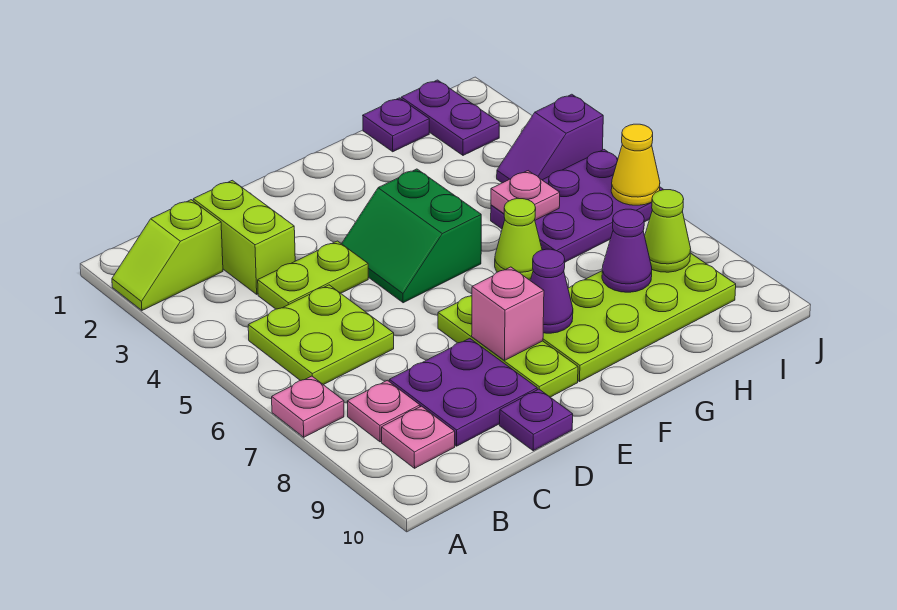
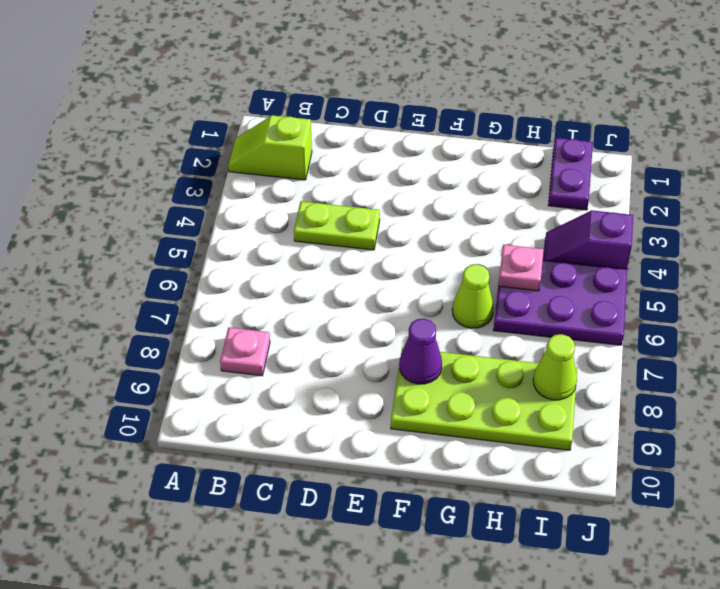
none -> pink plate A7 level 1
none -> lime plate B5:C6 level 1
none -> pink plate B9 level 1

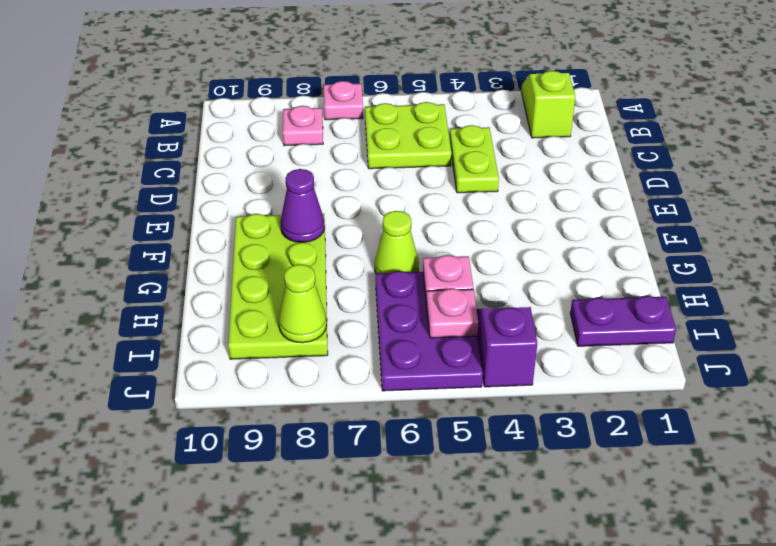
pink plate I5 level 2 -> pink plate B9 level 1
none -> lime brick C2:C3 level 1
none -> purple plate C8:D9 level 1
none -> purple plate D10 level 1

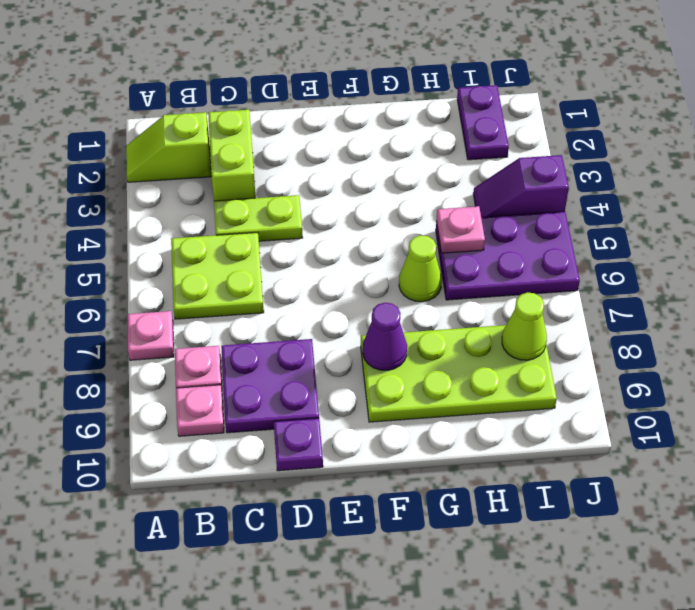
none -> green slope E4:F5 level 1 top F
none -> lime plate E7:E9 level 1
none -> purple plate H1 level 1

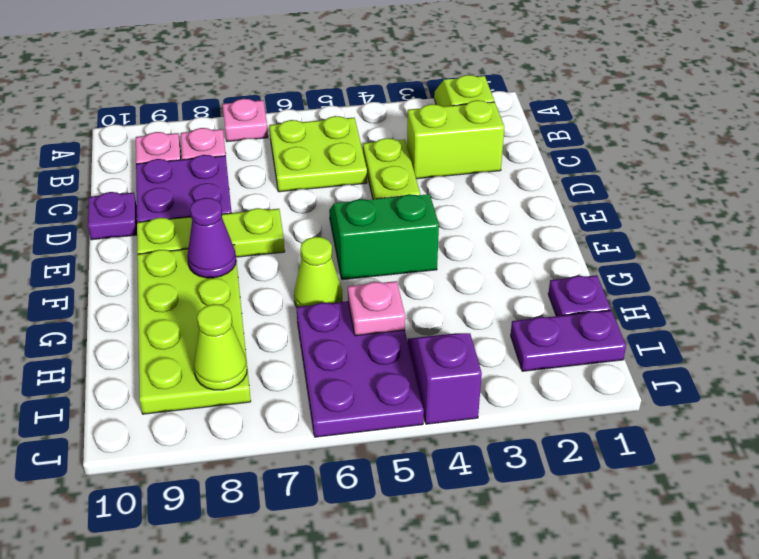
none -> pink brick E8 level 2
none -> purple cone H8 level 2
none -> yellow cone J6 level 2

